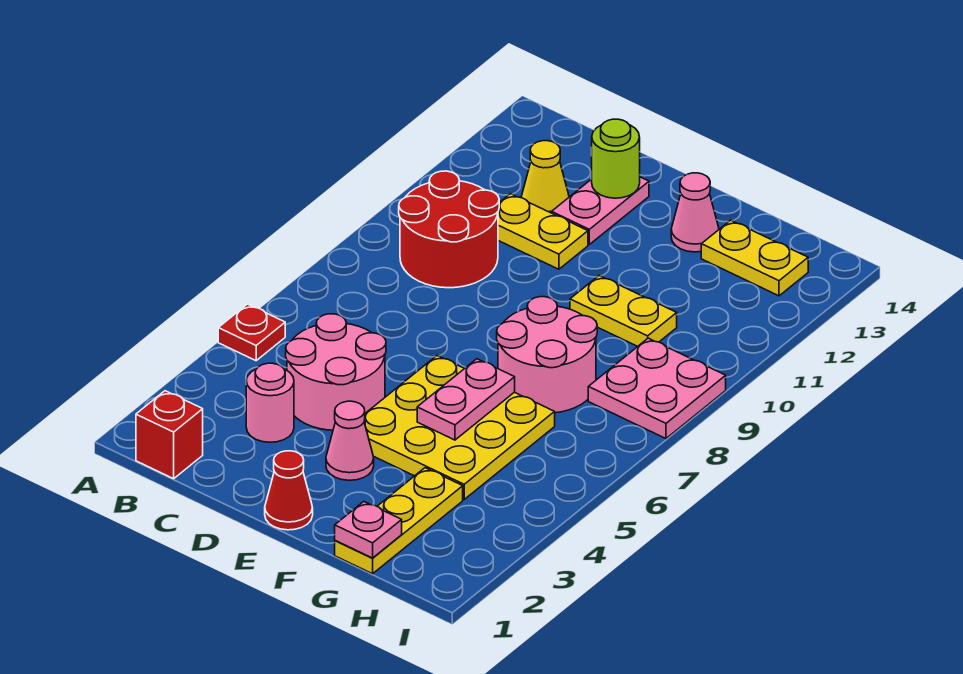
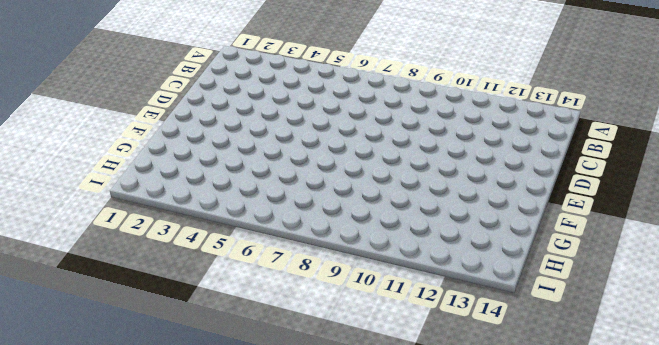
none -> red plate A5 level 1
none -> red brick B1 level 1
none -> red round brick B9:C10 level 1

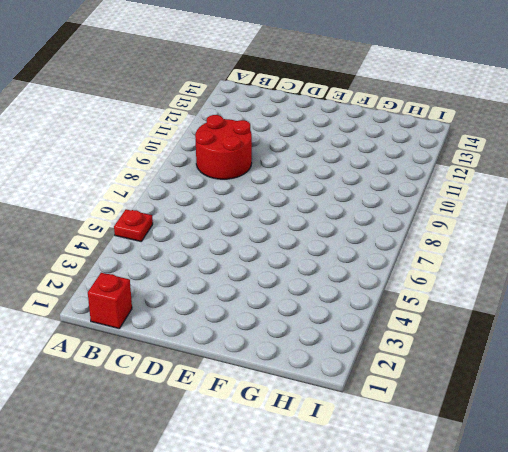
none -> pink round brick C3 level 1
none -> pink round brick C4:D5 level 1
none -> yellow plate C11:D11 level 1

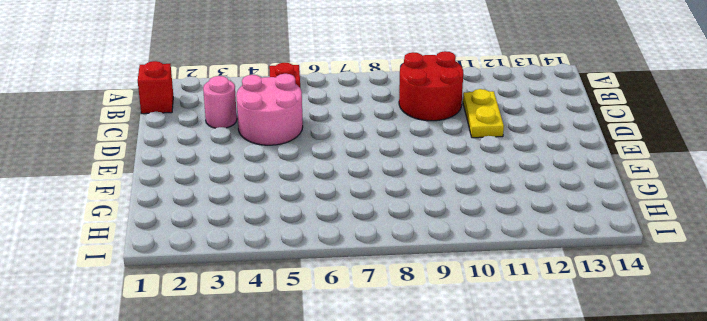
none -> yellow cone C12 level 1
none -> pink plate D12:D13 level 1
none -> red cone E1 level 1

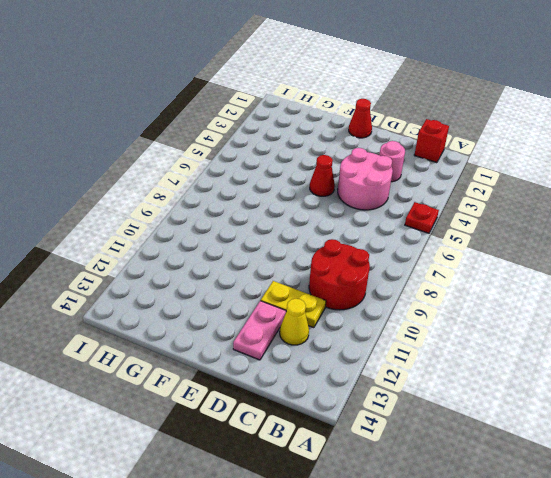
red cone E5 level 1 -> yellow plate E4:G6 level 1
none -> pink cone E3 level 1
none -> pink round brick F7:G8 level 1
none -> yellow plate F10:G10 level 1

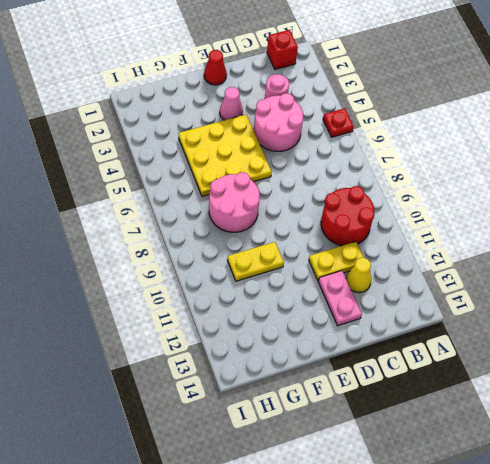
none -> pink cone F13 level 1
none -> yellow plate G1:G3 level 1
none -> yellow plate G13:H13 level 1

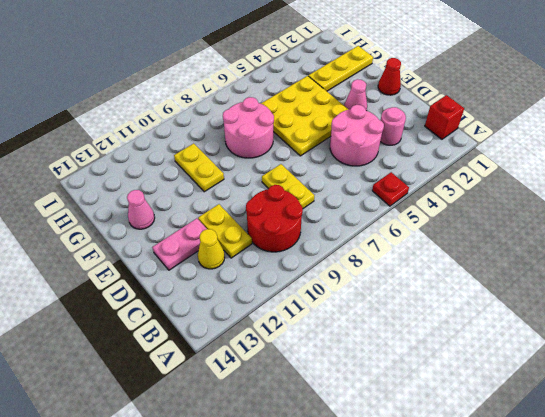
yellow plate C8:D8 level 1 -> yellow plate G13:H13 level 1
none -> pink plate H8:I9 level 1
none -> lime round brick D13 level 2
none -> pink plate F5:F6 level 2

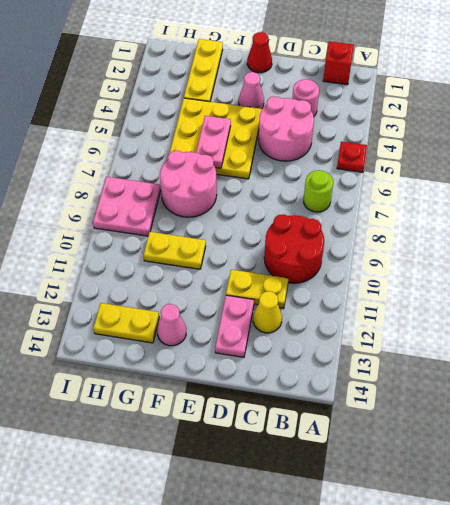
lime round brick B7 level 1 -> lime round brick D13 level 2
none -> pink plate G1 level 2

